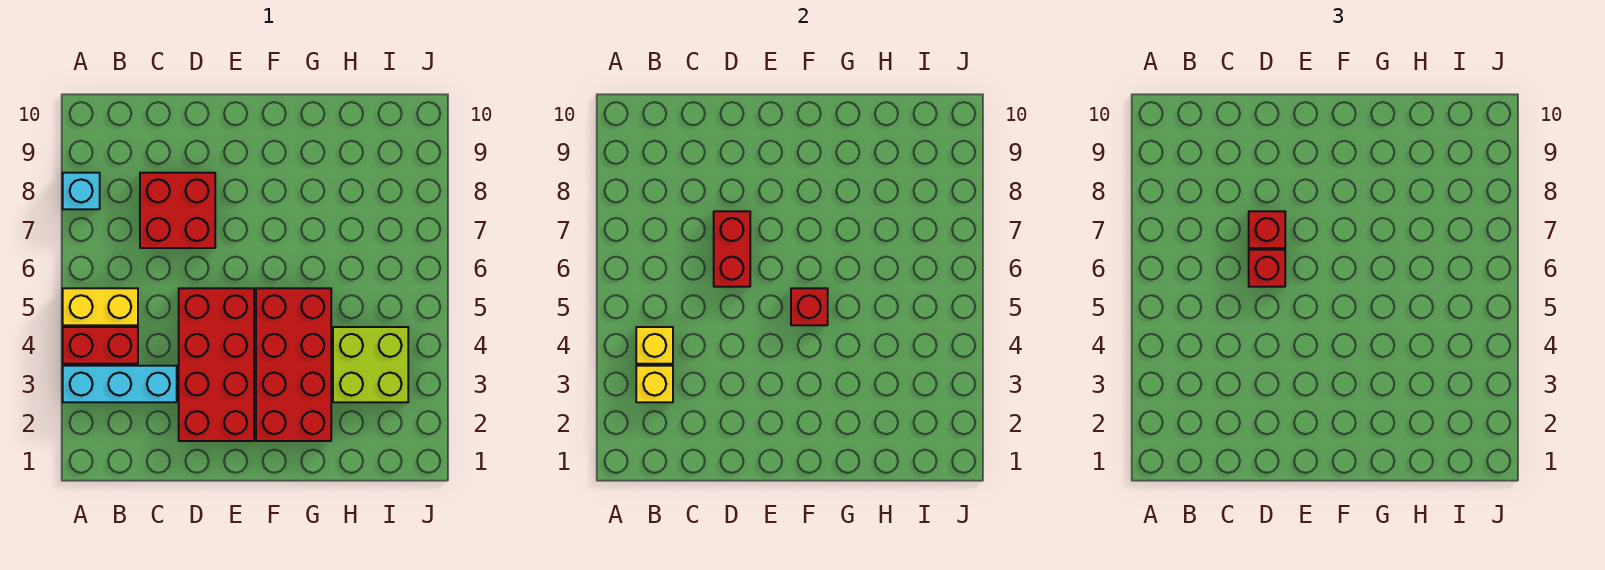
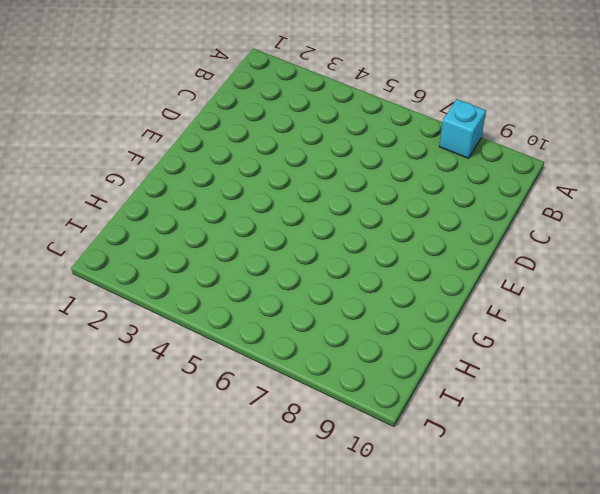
none -> cyan brick A3:C3 level 1
none -> red brick A4:B4 level 1
none -> yellow brick A5:B5 level 1

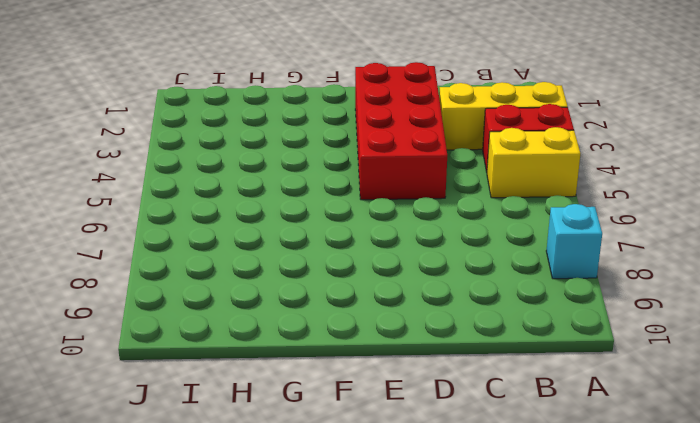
yellow brick A3:C3 level 1 -> cyan brick A3:C3 level 1
none -> red brick C7:D8 level 1
none -> red brick F2:G5 level 1
none -> lime brick H3:I4 level 1

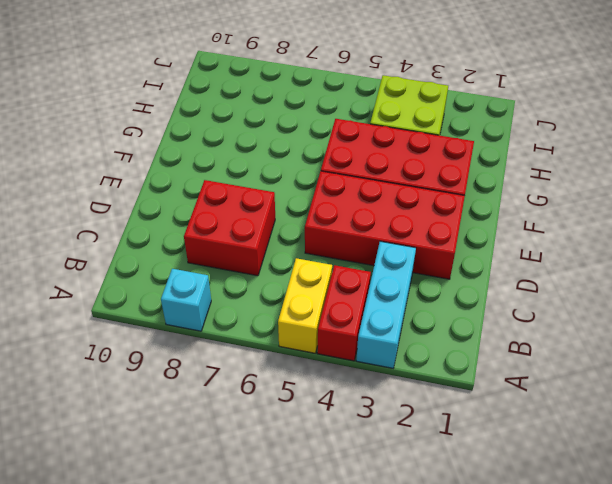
none -> yellow brick B3 level 2
none -> yellow brick B4 level 2
none -> red brick D6:D7 level 2

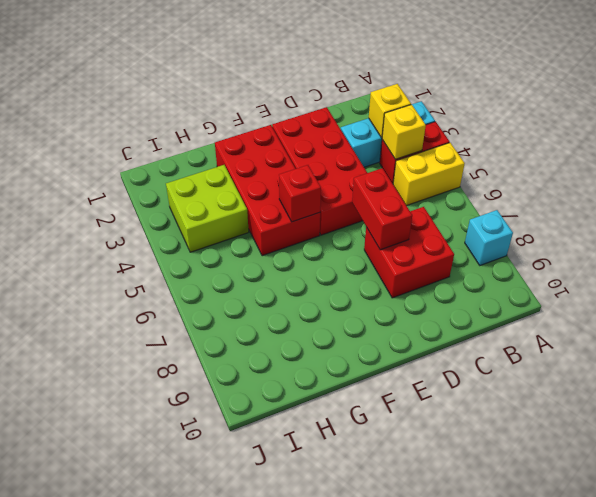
none -> red brick D6 level 3
none -> red brick D7 level 3

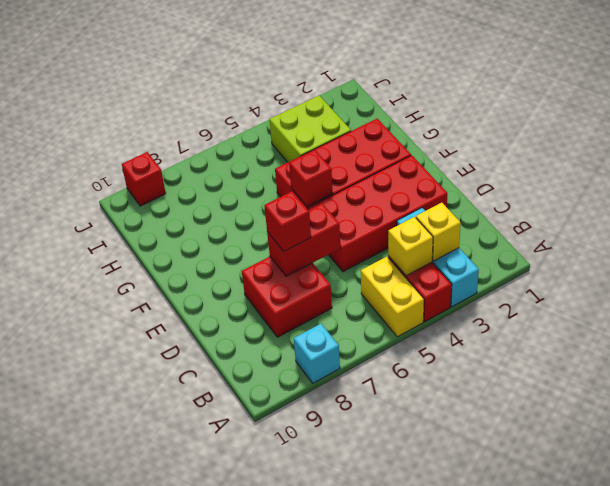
red brick J9 level 1 -> red brick D6 level 3

